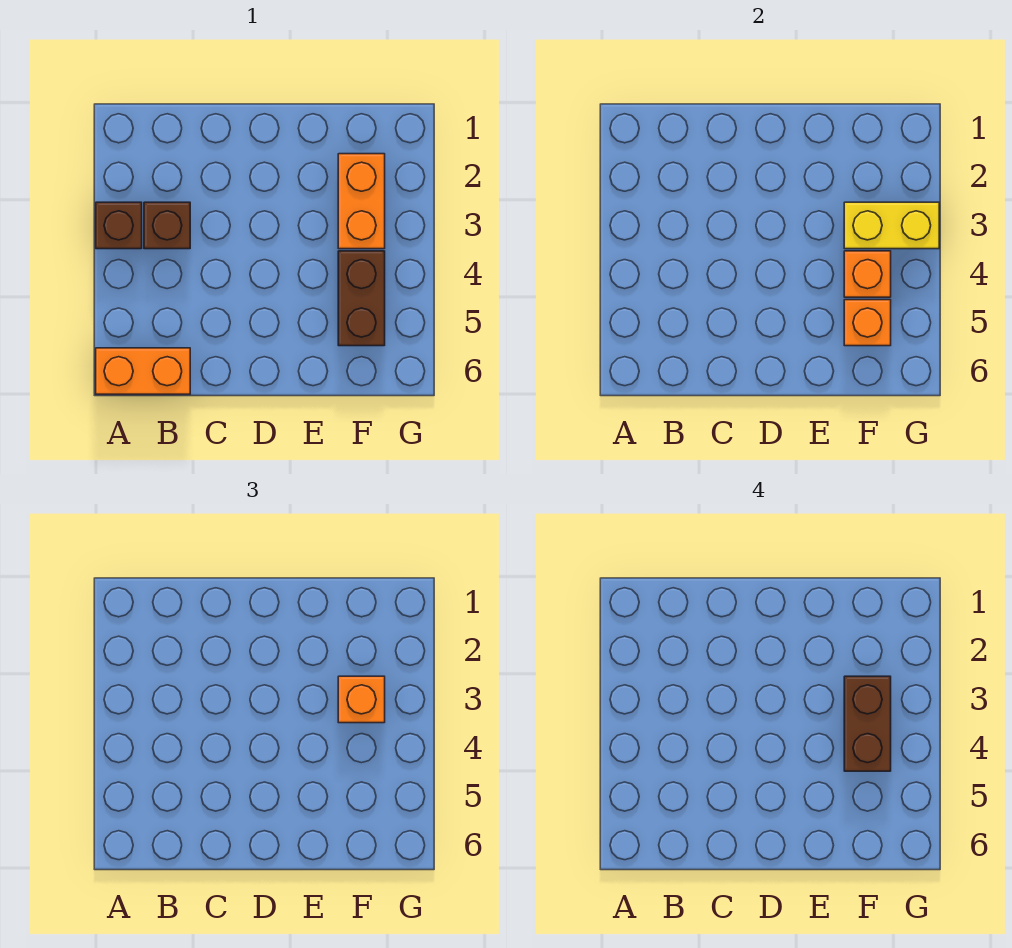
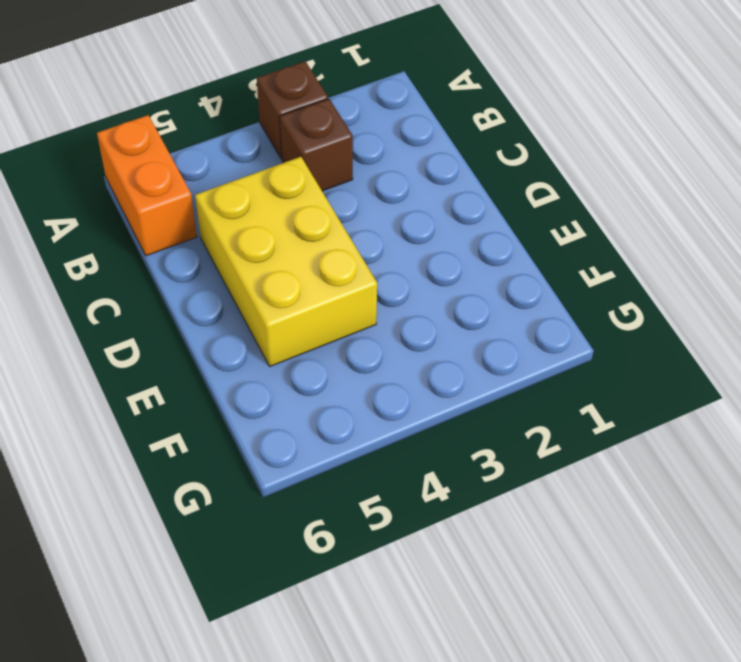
yellow brick C4:E5 level 1 -> none
none -> orange brick F2:F3 level 1
none -> brown brick F4:F5 level 1

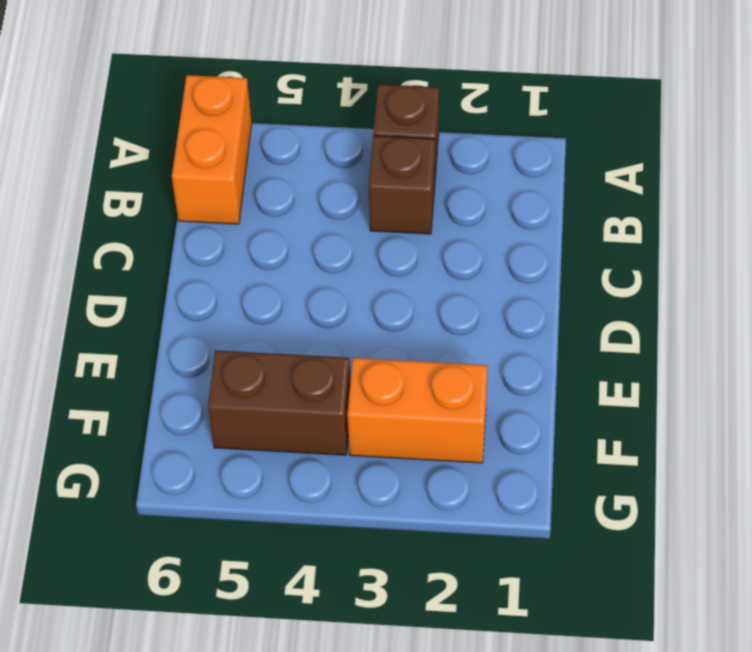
none -> yellow brick F3:G3 level 2
none -> orange brick F4 level 2

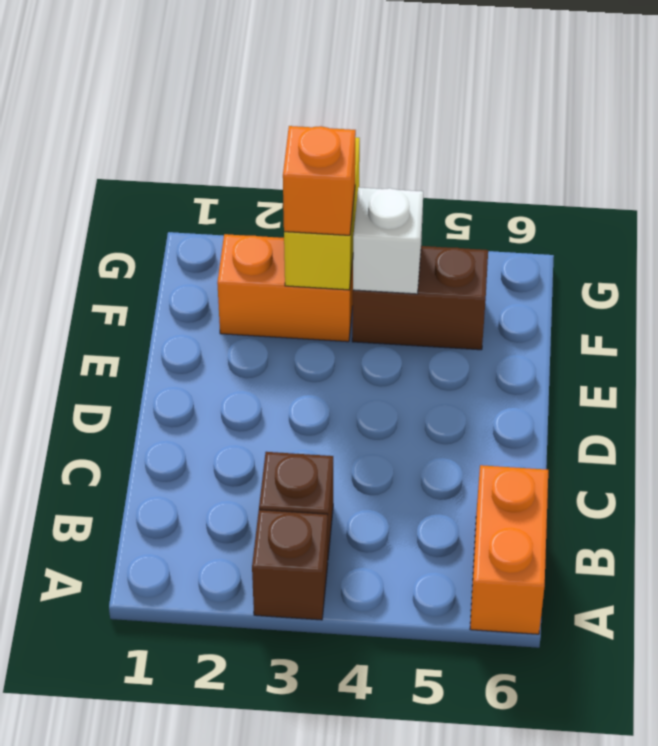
white brick F4 level 2 -> orange brick F4 level 2
none -> orange brick F5 level 2
none -> brown brick F3:F4 level 4

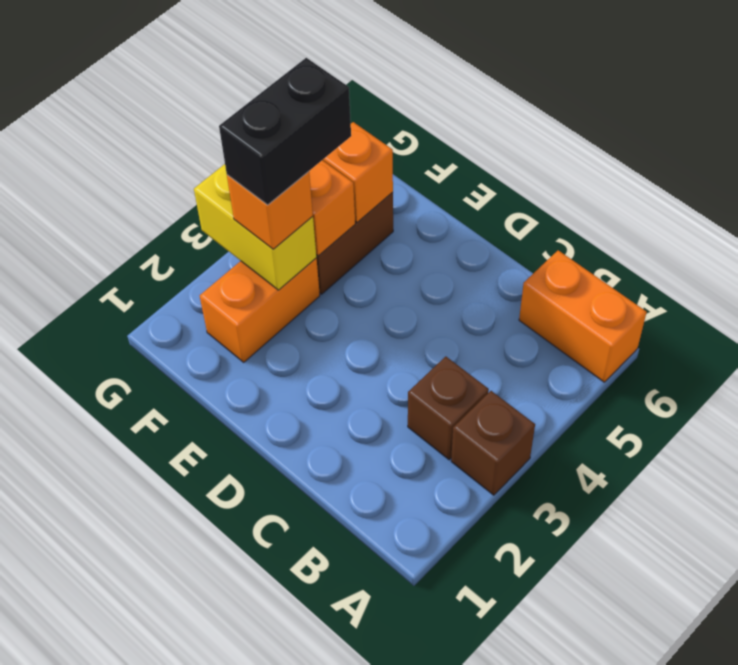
black brick F3:F4 level 4 -> brown brick F3:F4 level 4

